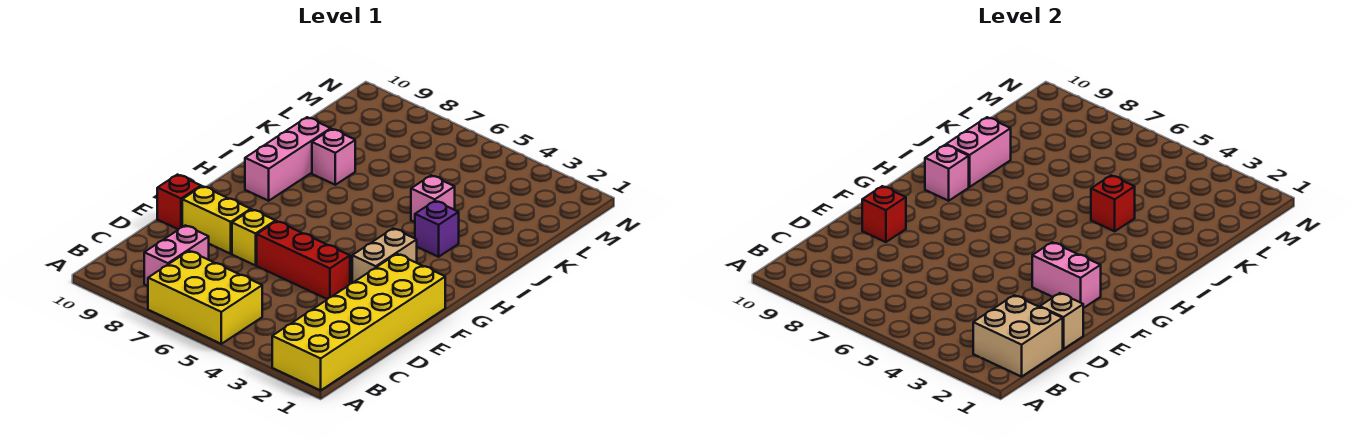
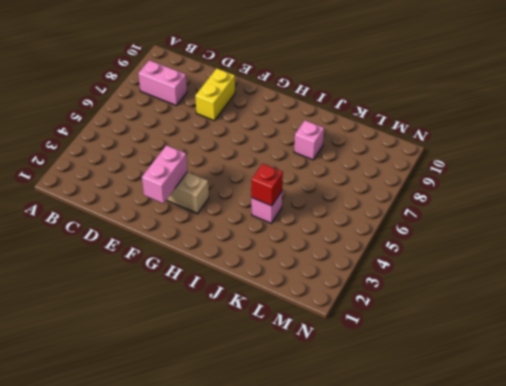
none -> yellow brick A1:F2 level 1
none -> yellow brick A5:B7 level 1
none -> red brick E4:E6 level 1

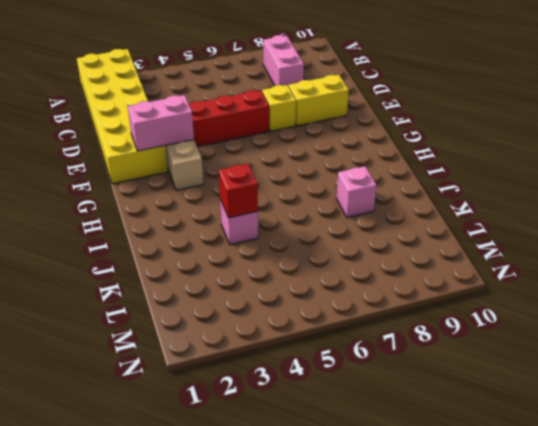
none -> yellow brick A5:B7 level 1
none -> red brick E10 level 1
none -> pink brick H9:J9 level 1

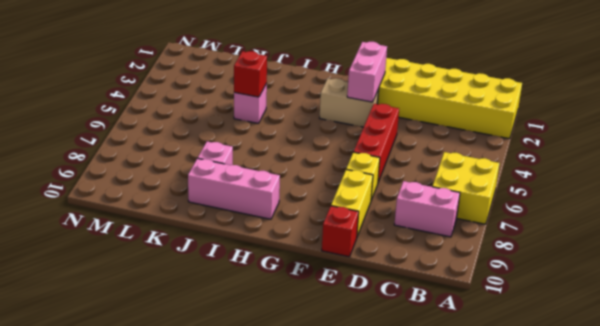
yellow brick A6:B7 level 1 -> yellow brick A5:B7 level 1
none -> purple brick I3 level 1
none -> tan brick B1:C2 level 2
none -> tan brick D1 level 2

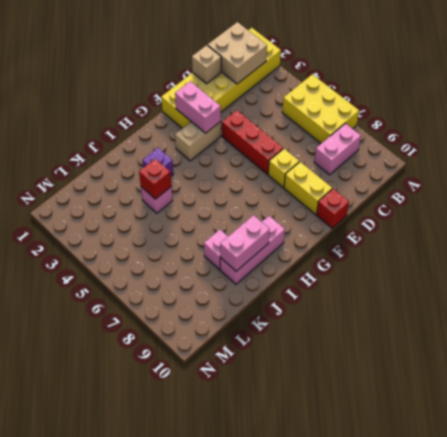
none -> red brick E9 level 2
none -> pink brick H9 level 2

